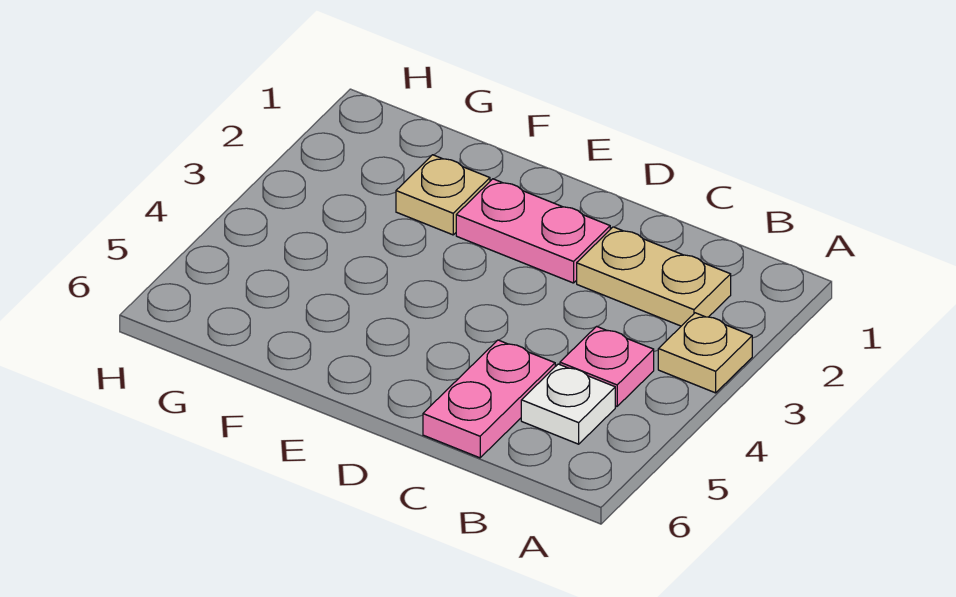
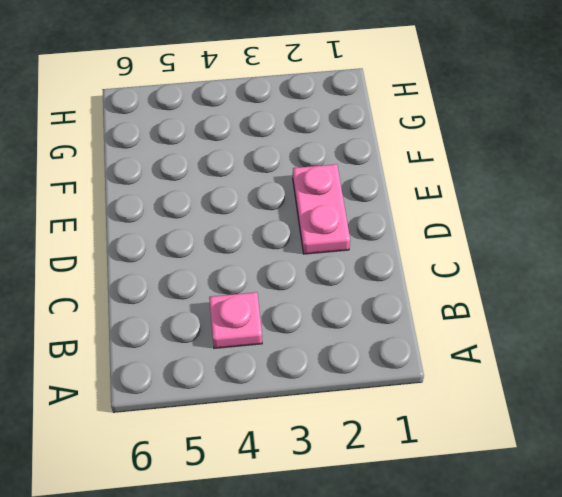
none -> tan plate A3 level 1
none -> tan plate B2:C2 level 1

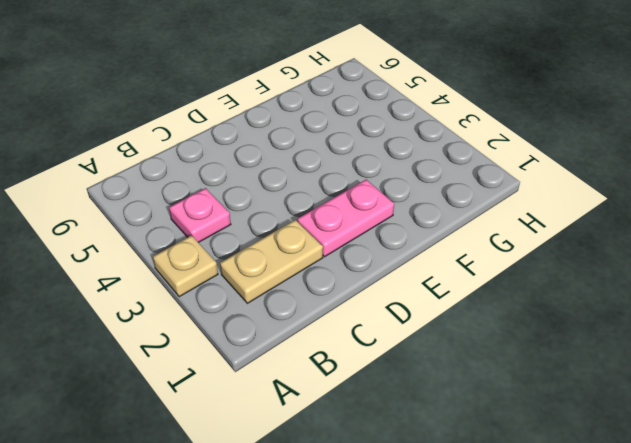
none -> white plate B5 level 1
none -> pink plate C5:C6 level 1

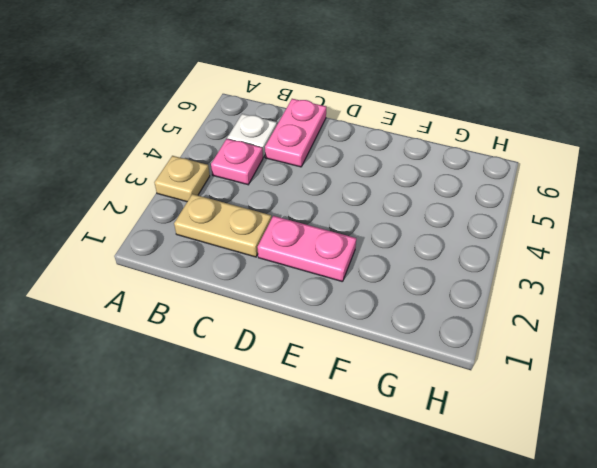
none -> tan plate F2 level 1

